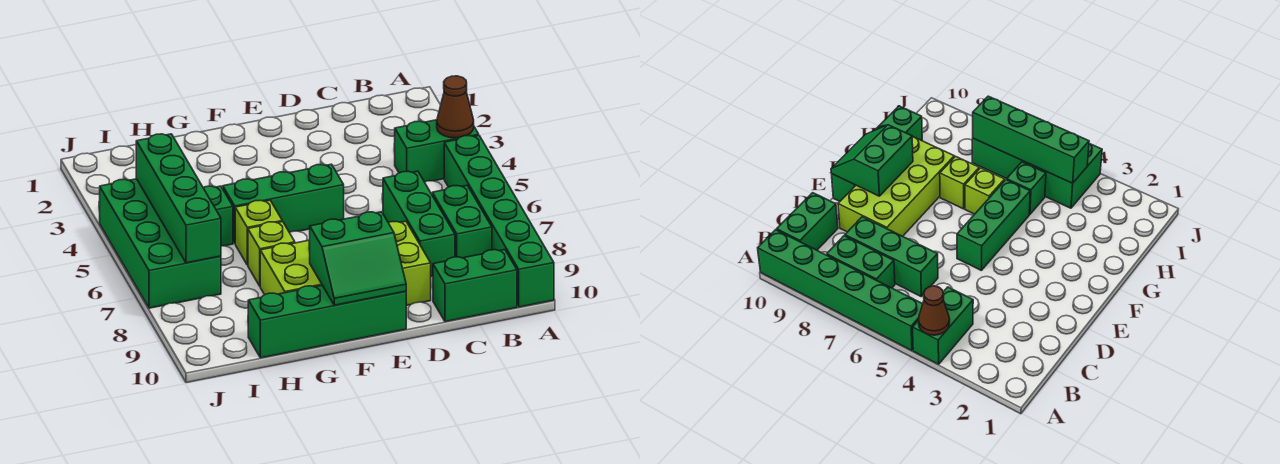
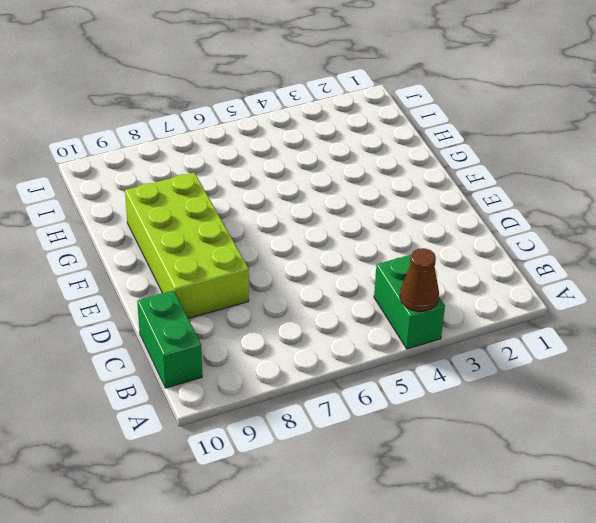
none -> green brick A5:A10 level 1
none -> green brick B7:B8 level 1
none -> green brick C6:C8 level 1

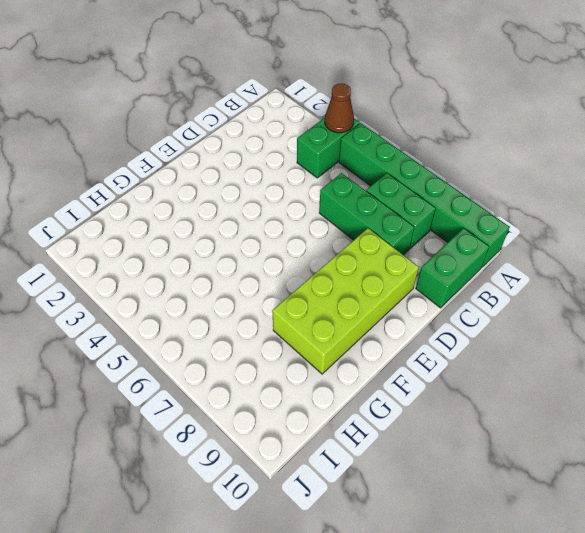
none -> green brick E5:G5 level 1
none -> green brick E10:H10 level 1
none -> lime brick G6 level 1

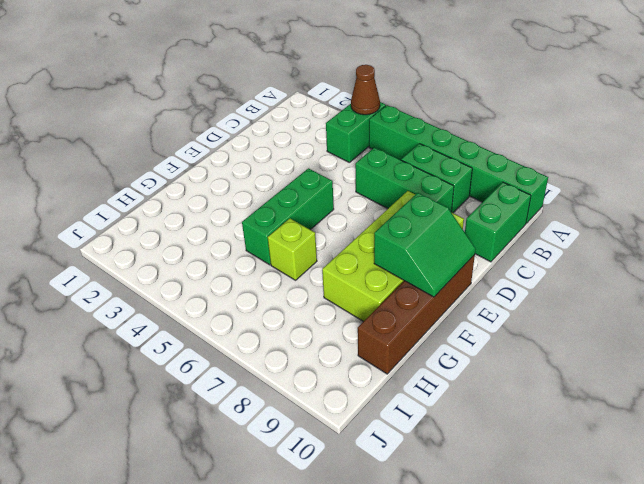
brown brick E10:H10 level 1 -> green brick E10:H10 level 1
none -> lime brick G7 level 1
none -> green brick H5 level 1
none -> green brick I4:J7 level 1

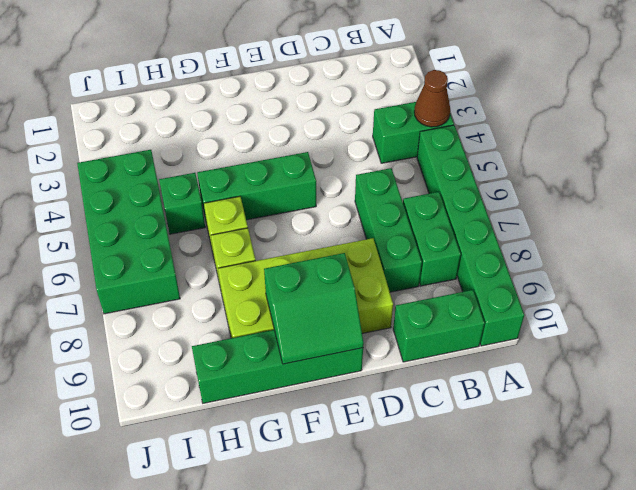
none -> green brick I4:I7 level 2

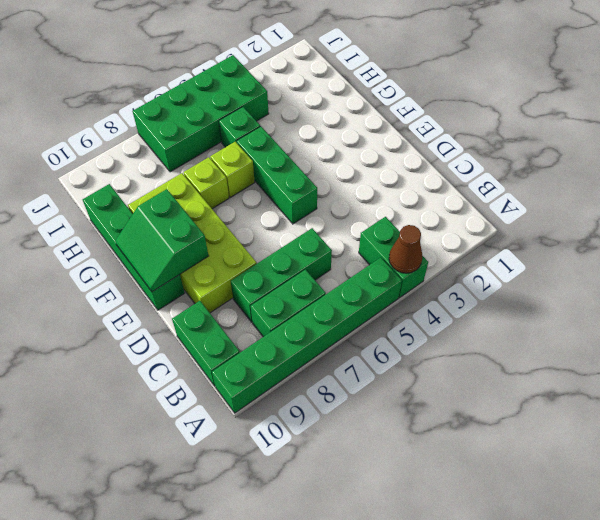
none -> green brick I4:I7 level 2

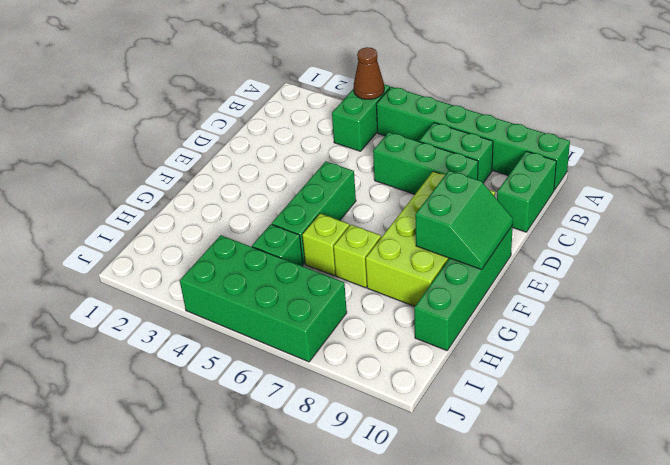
none -> green brick I4:I7 level 2

